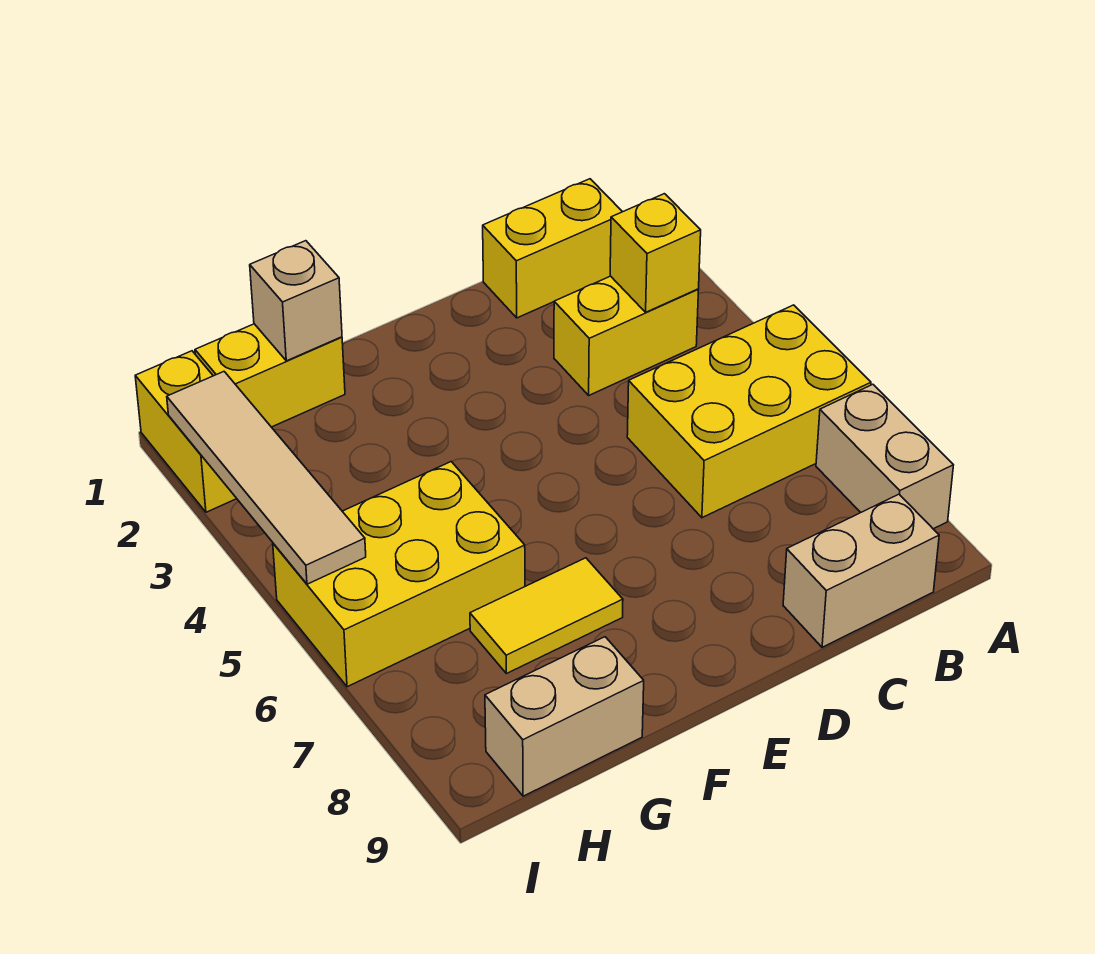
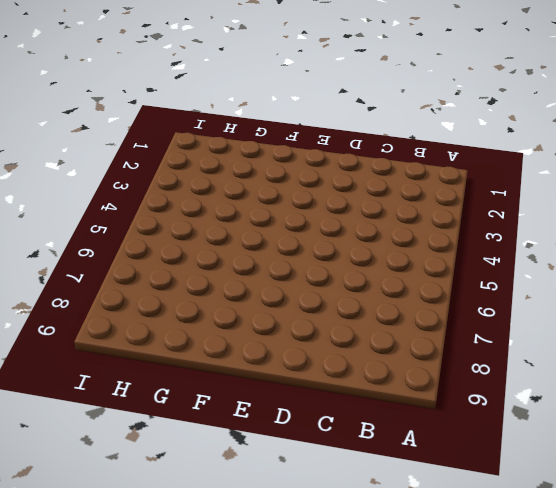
none -> yellow brick A5:C6 level 1
none -> tan brick A7:A8 level 1
none -> yellow brick B1:C1 level 1

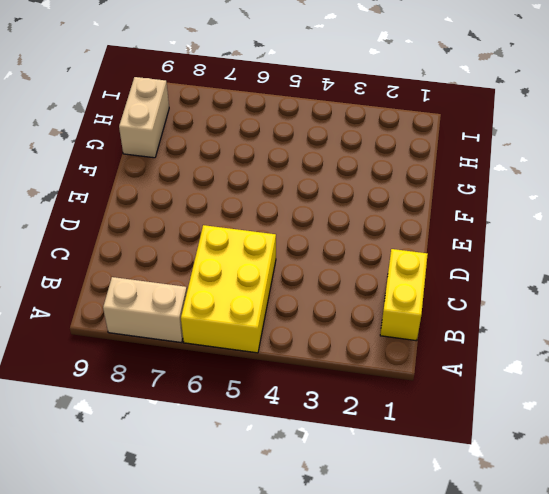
none -> yellow brick B3:C3 level 1
none -> tan brick B9:C9 level 1
none -> yellow tile F7:G7 level 1

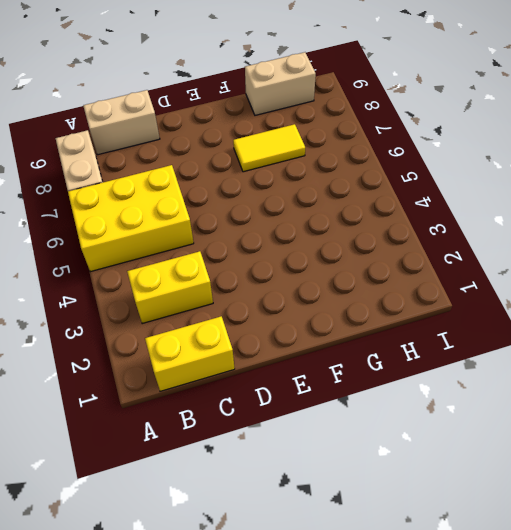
none -> yellow brick G1:H1 level 1
none -> yellow brick G5:I6 level 1
none -> yellow brick I1:I2 level 1

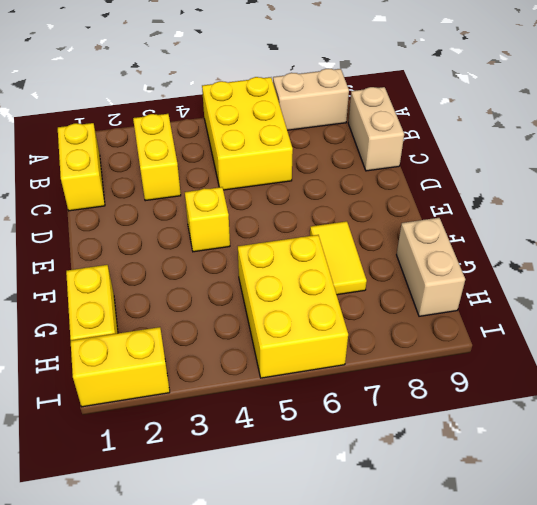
yellow brick E4 level 1 -> yellow brick B3 level 2
none -> tan brick G1 level 2
none -> tan tile I2:I5 level 2

